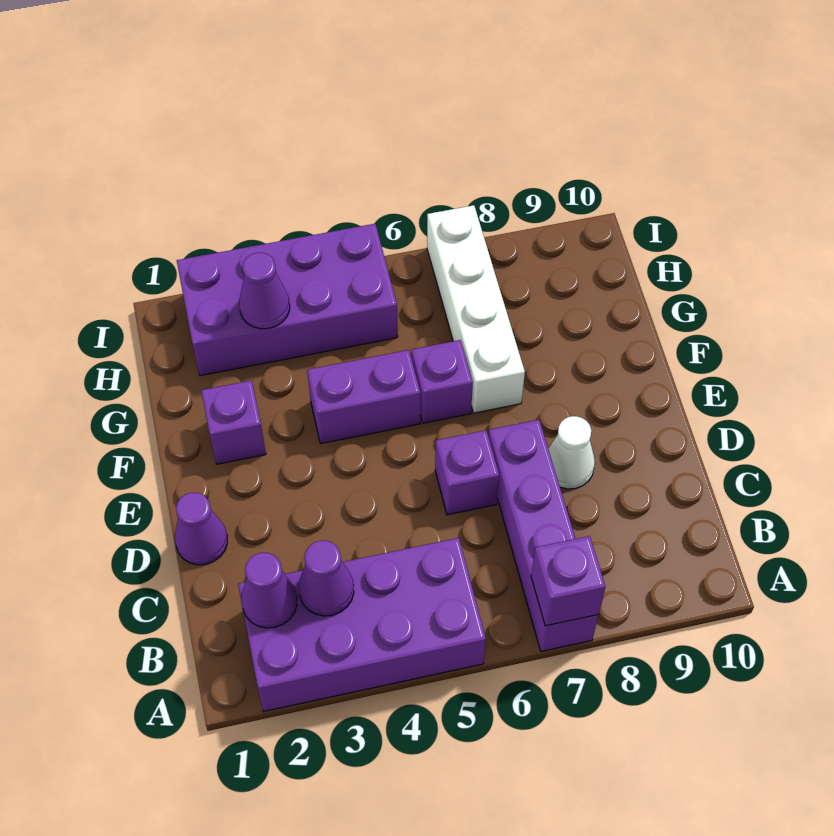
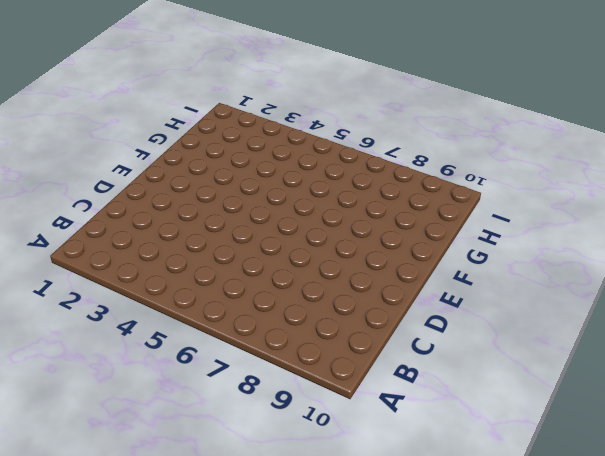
none -> purple brick A2:B5 level 1
none -> purple brick A7:D7 level 1
none -> purple cone D1 level 1

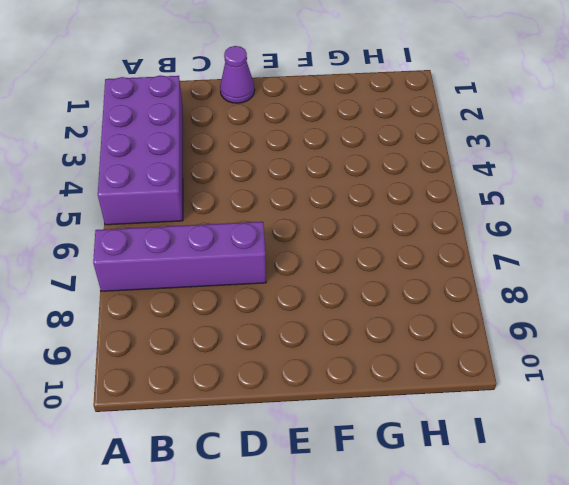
none -> purple brick D6 level 1
none -> white cone D8 level 1
none -> purple brick F2 level 1

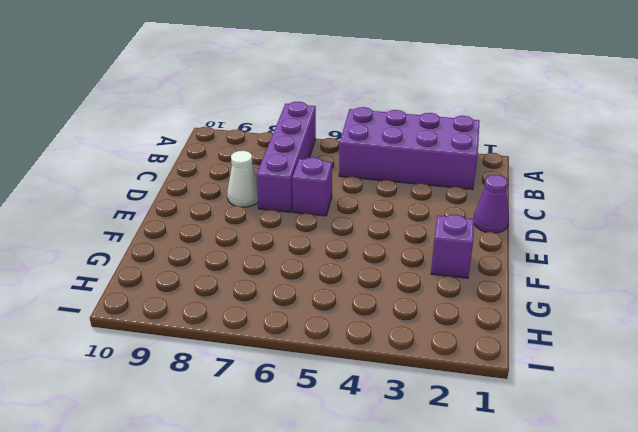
none -> purple brick F4:F5 level 1
none -> purple brick F6 level 1
none -> white brick F7:I7 level 1

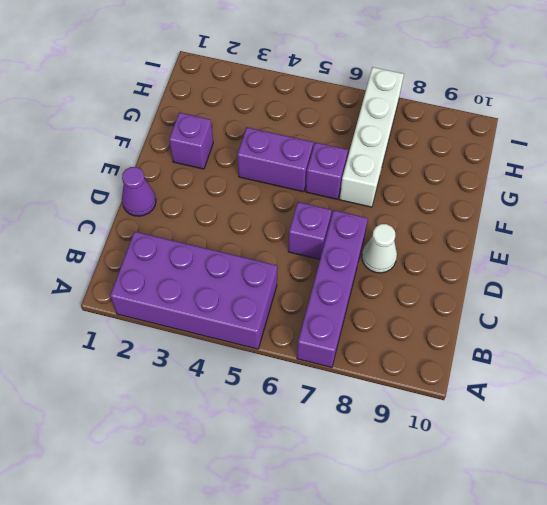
none -> purple brick H2:I5 level 1
none -> purple brick A7 level 2
none -> purple cone B2 level 2

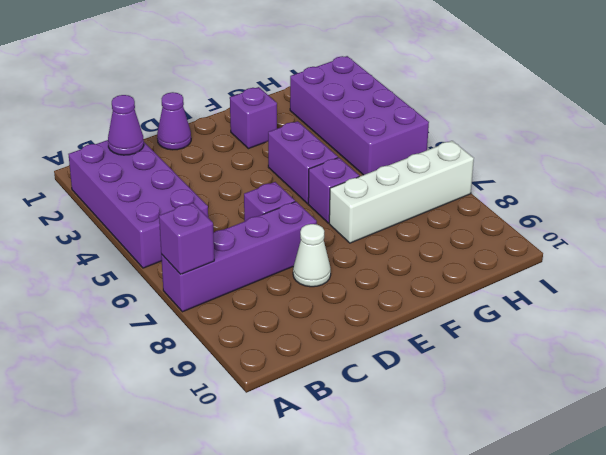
none -> purple cone B3 level 2
none -> purple cone H3 level 2

